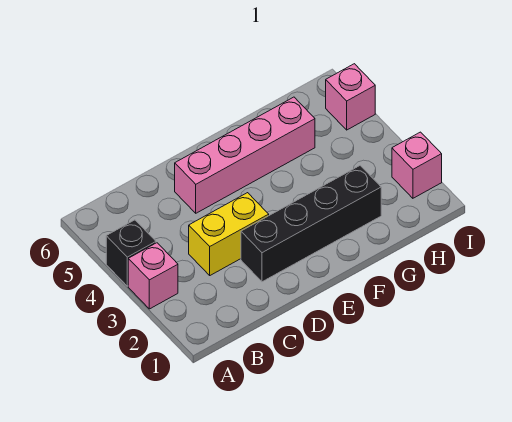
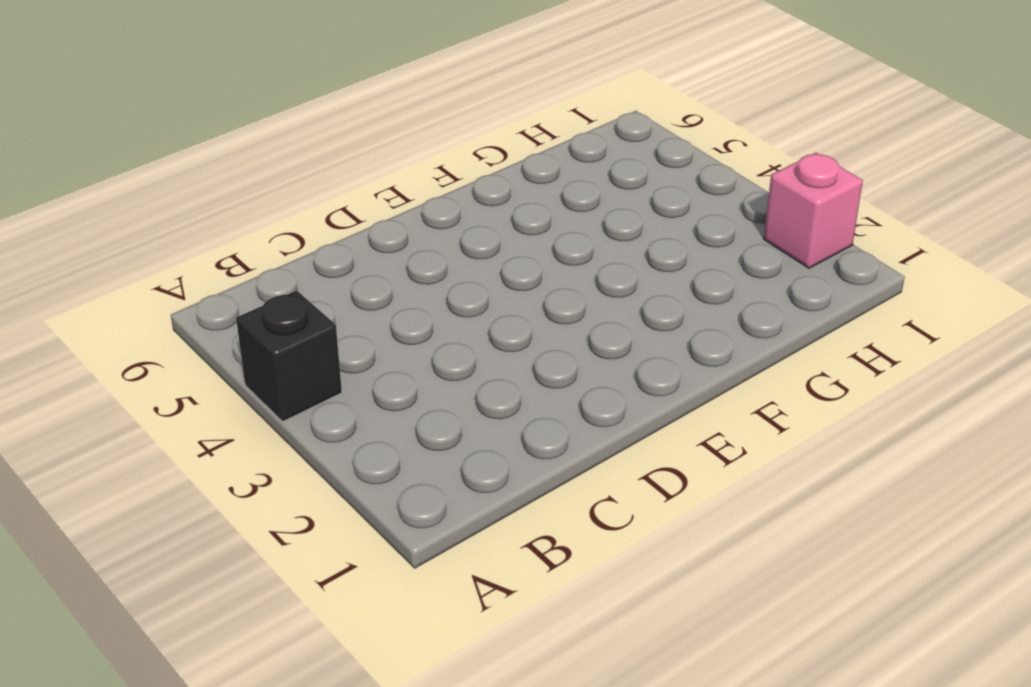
none -> pink brick A3 level 1
none -> yellow brick C3:D3 level 1

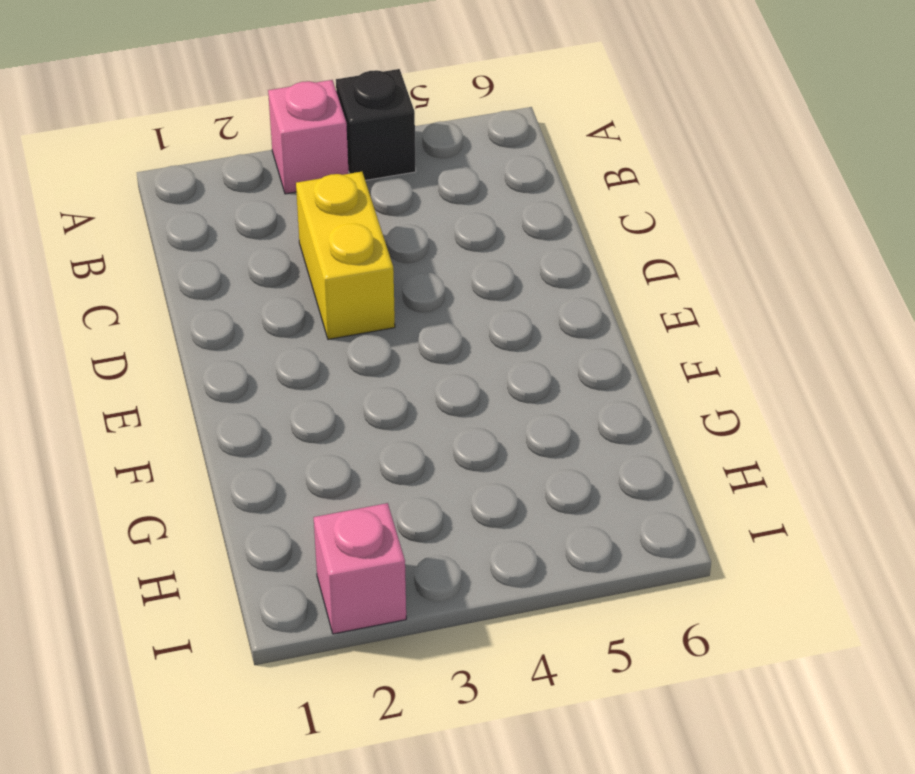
none -> black brick D2:G2 level 1
none -> pink brick D5:G5 level 1

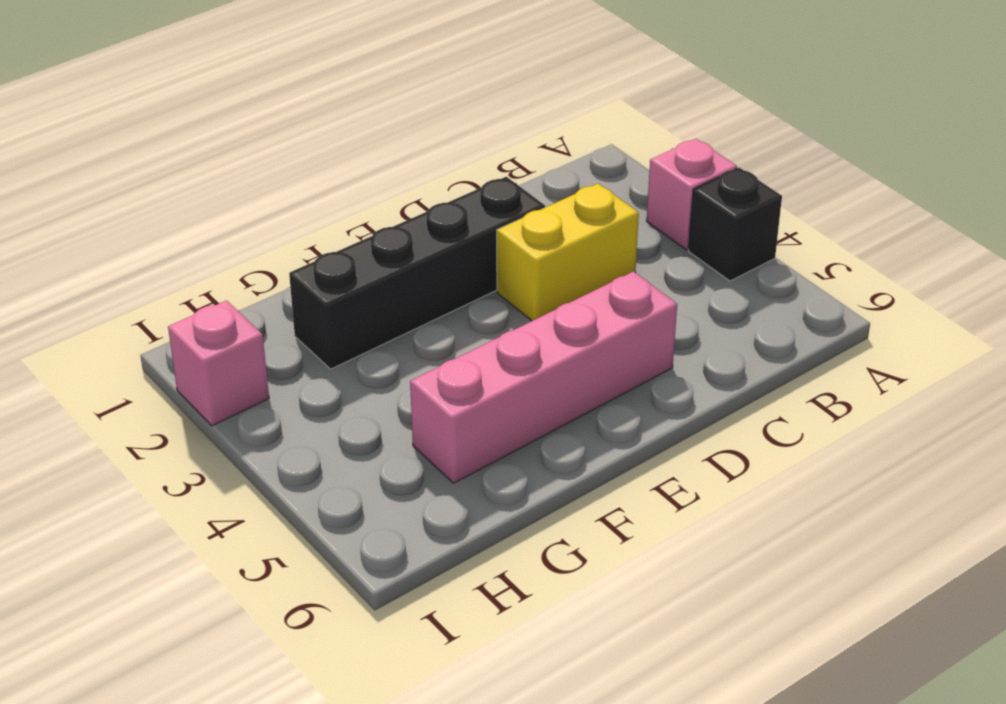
none -> pink brick I5 level 1

